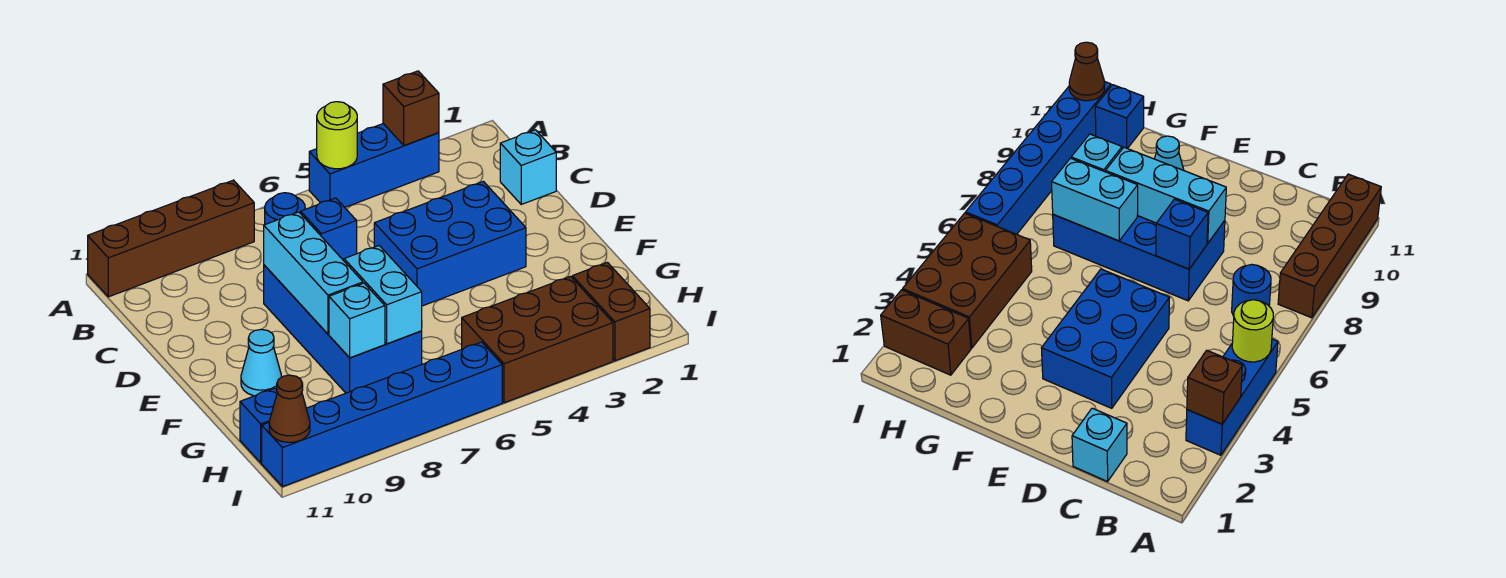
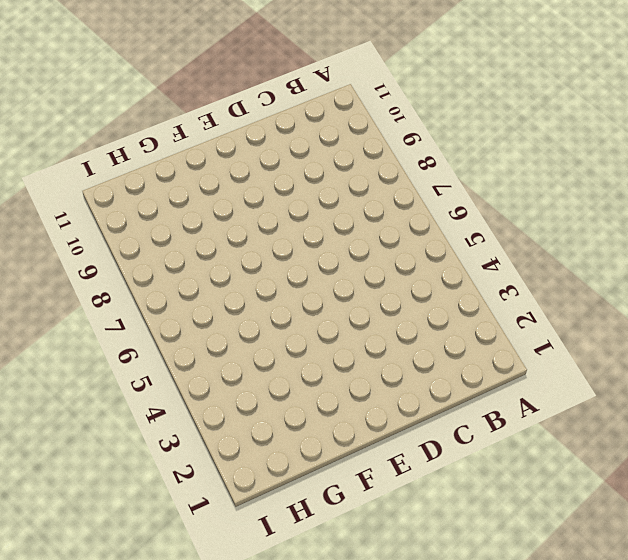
none -> blue brick A3:A5 level 1
none -> brown brick A8:A11 level 1
none -> blue round brick B7 level 1

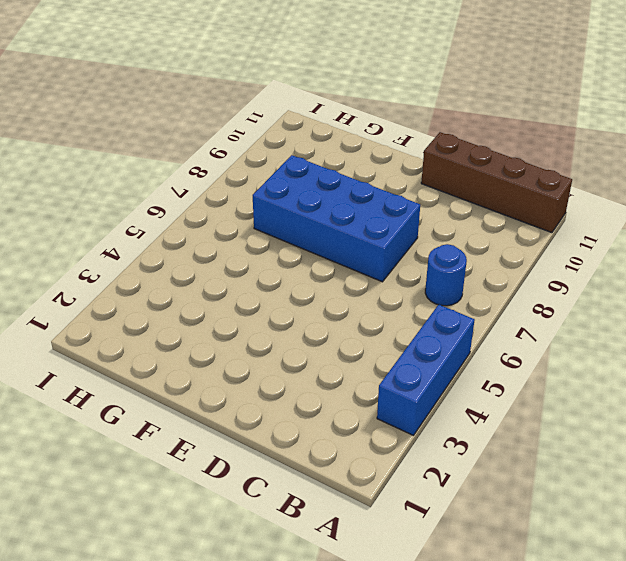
brown brick A11:D11 level 1 -> brown brick A8:A11 level 1
none -> cyan brick C1 level 1
none -> blue brick D3:E5 level 1
none -> cyan cone F10 level 1

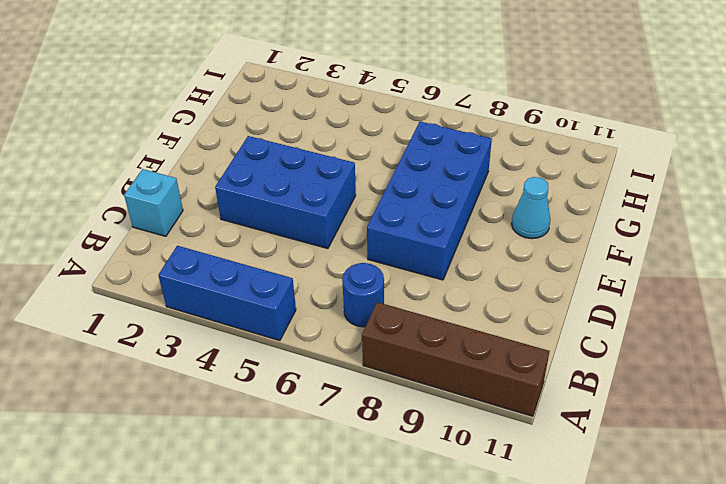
none -> brown brick H2:I2 level 1
none -> brown brick H3:I5 level 1
none -> blue brick H11 level 1

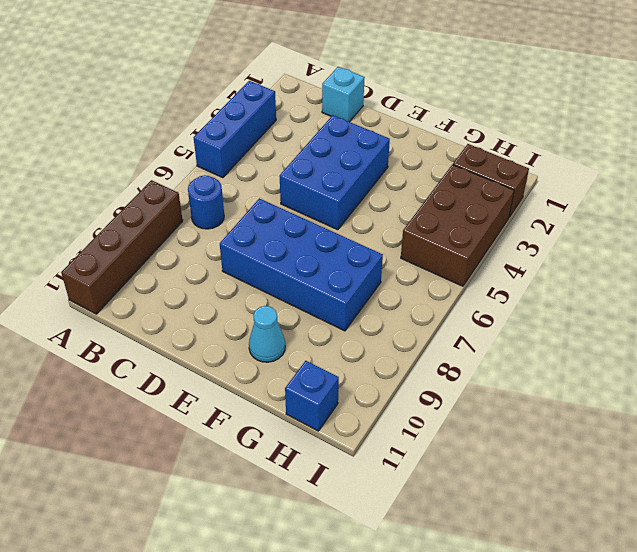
none -> blue brick I6:I11 level 1
none -> brown brick A3 level 2
none -> lime round brick A5 level 2

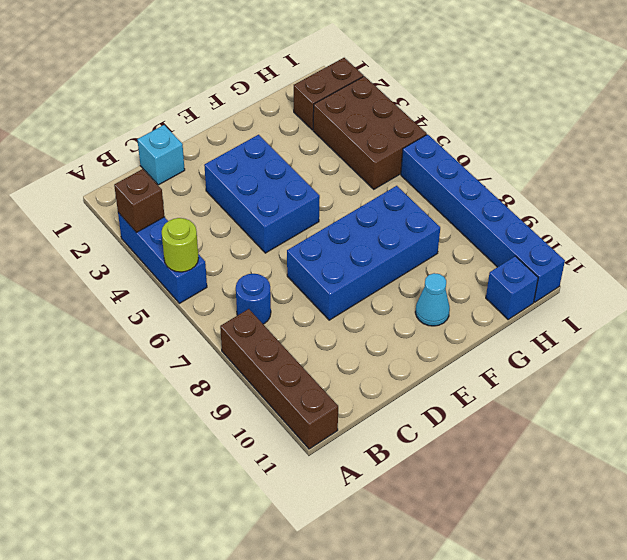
none -> blue brick D7 level 2
none -> cyan brick D8:F8 level 2
none -> cyan brick F7:G7 level 2

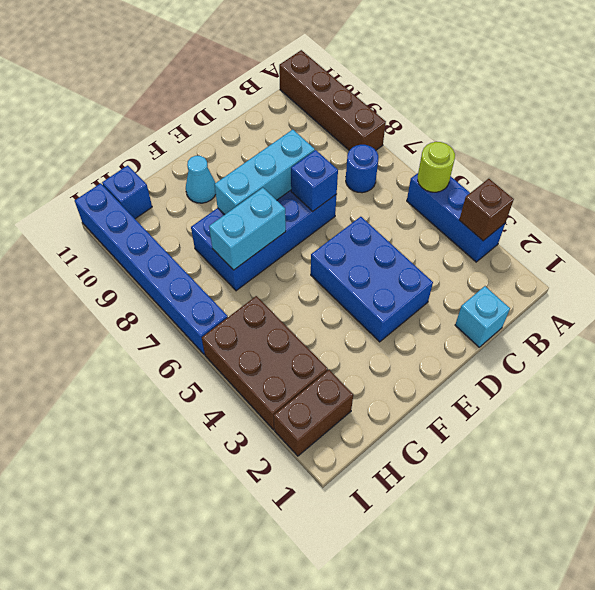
none -> cyan brick G8 level 2
none -> brown cone I11 level 2

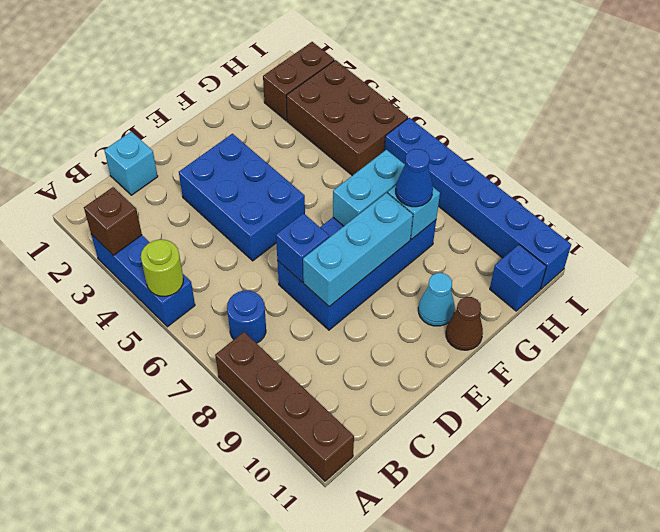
brown cone F11 level 1 -> brown cone I11 level 2
blue cone G8 level 3 -> none

